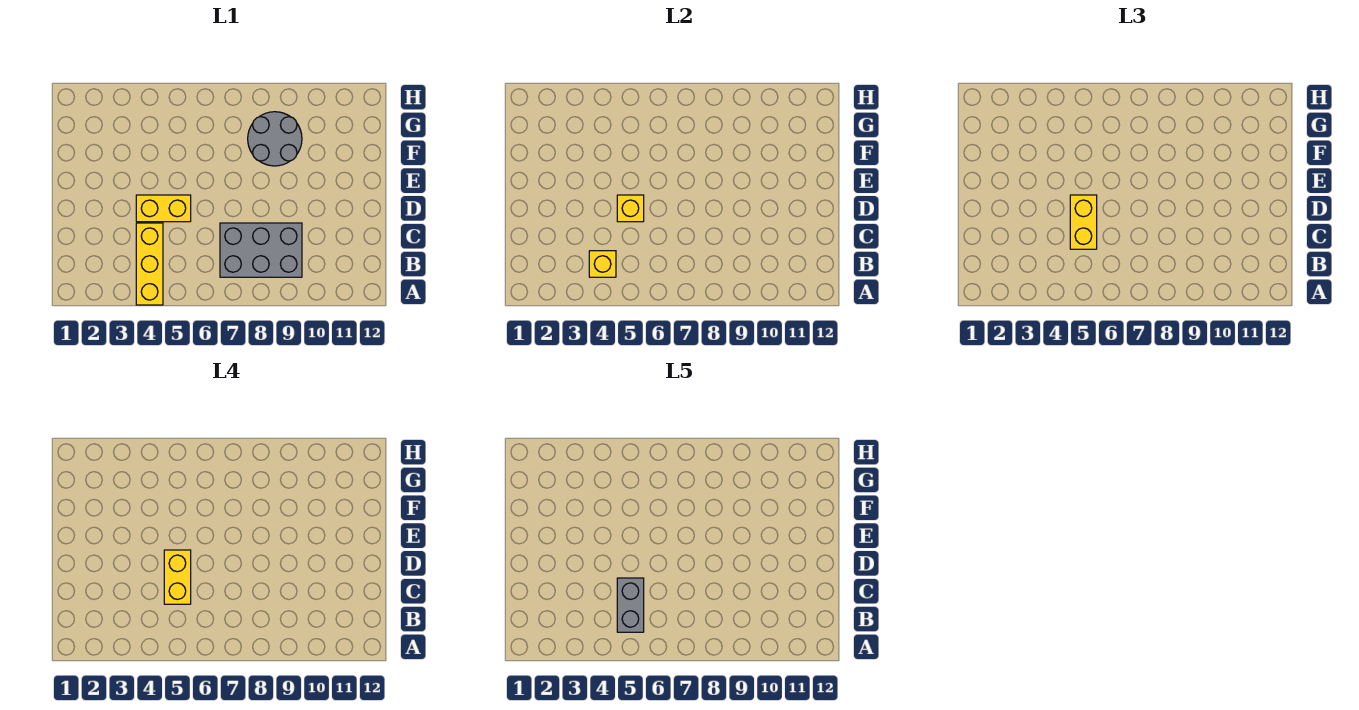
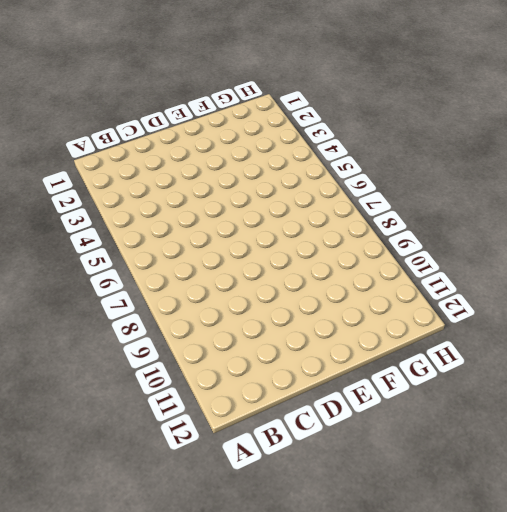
none -> yellow brick A4:C4 level 1
none -> grey brick B7:C9 level 1

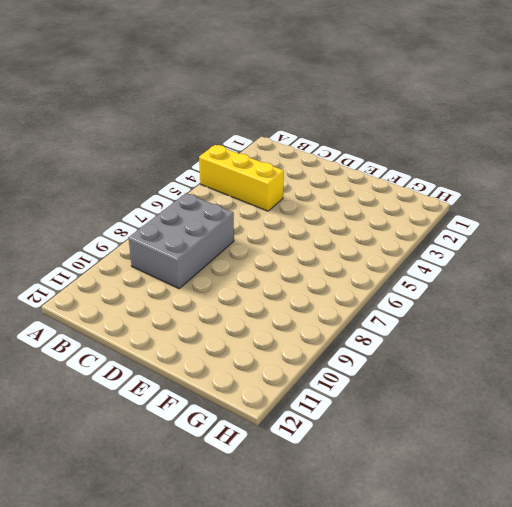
none -> yellow brick D4:D5 level 1
none -> grey round brick F8:G9 level 1

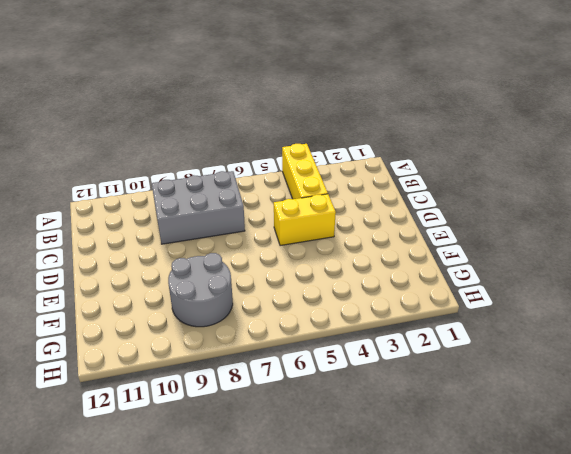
none -> yellow brick B4 level 2
none -> yellow brick D5 level 2

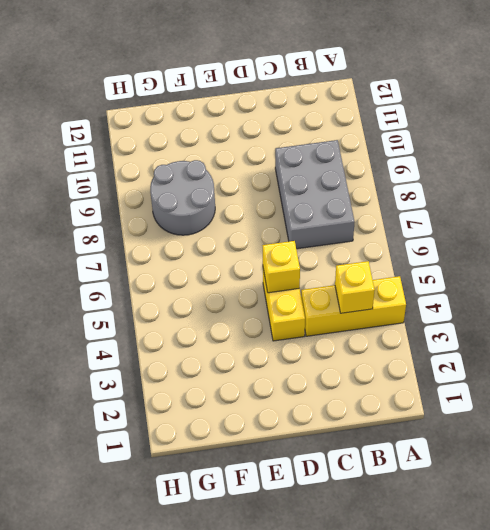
none -> yellow brick C5:D5 level 3
none -> yellow brick C5:D5 level 4

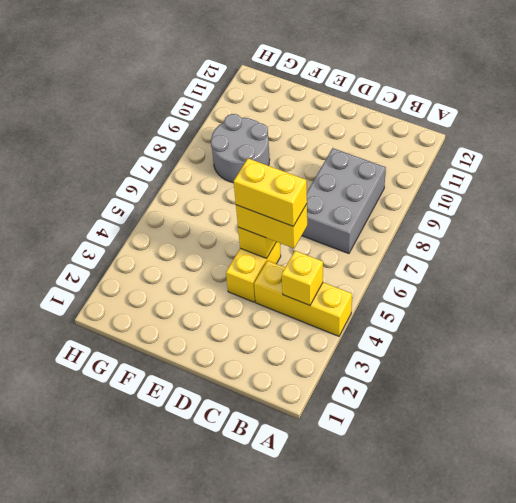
none -> grey brick B5:C5 level 5

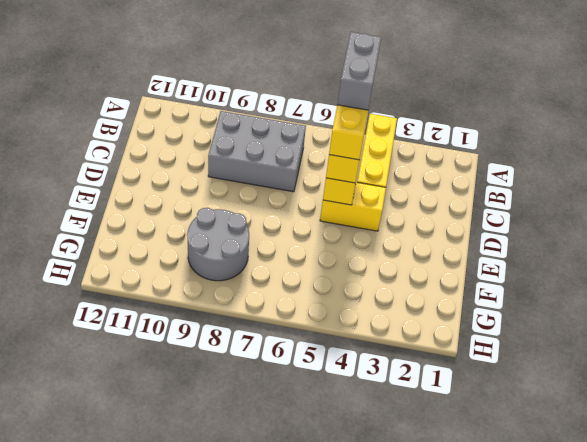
none -> yellow brick B4 level 2

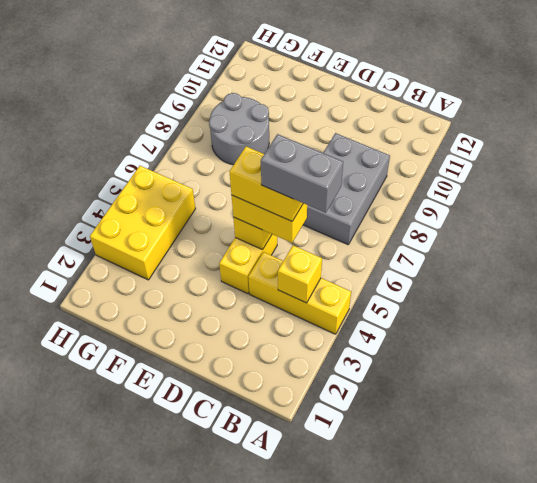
yellow brick G3:H5 level 1 -> none

